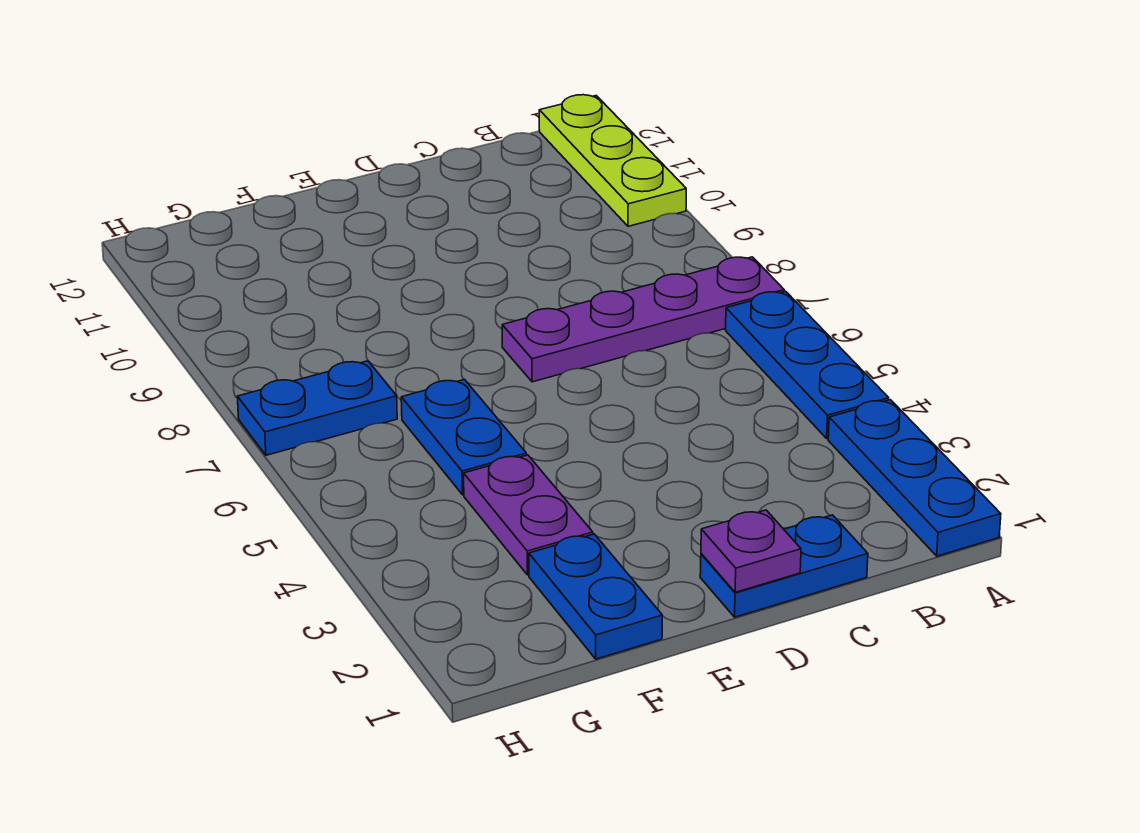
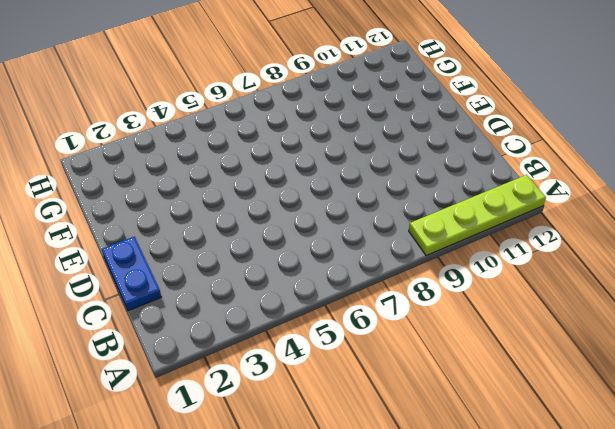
lime plate A9:A12 level 1 -> lime plate A10:A12 level 1
none -> blue plate A1:A3 level 1
none -> blue plate A4:A6 level 1

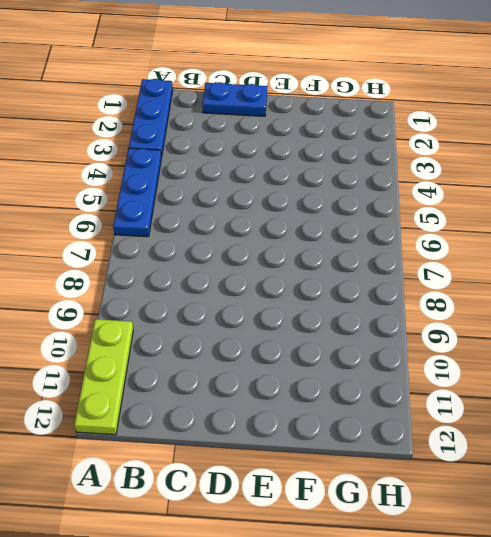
none -> purple plate A7:D7 level 1
none -> blue plate F1:F2 level 1

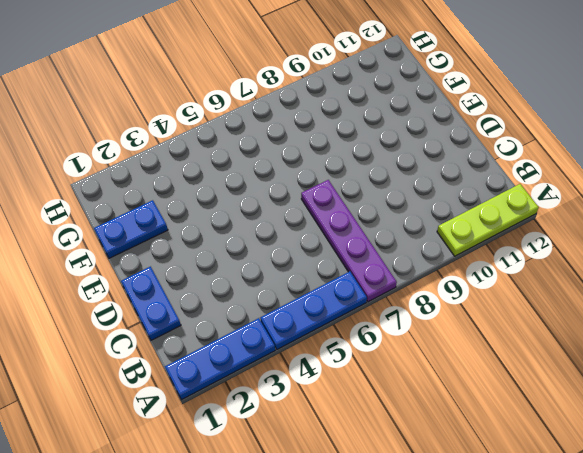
none -> purple plate F3:F4 level 1
none -> blue plate F5:F6 level 1

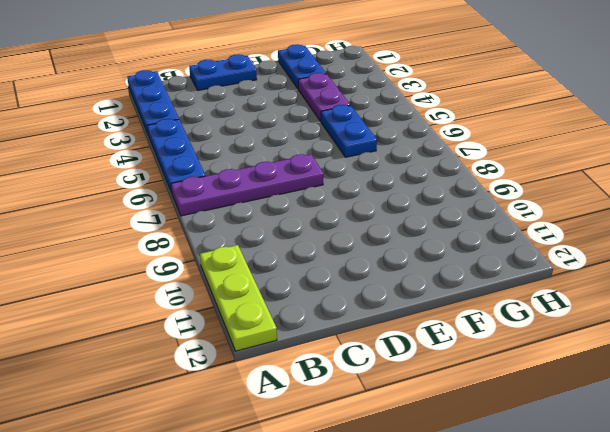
none -> blue plate G7:H7 level 1
none -> purple plate D1 level 2

